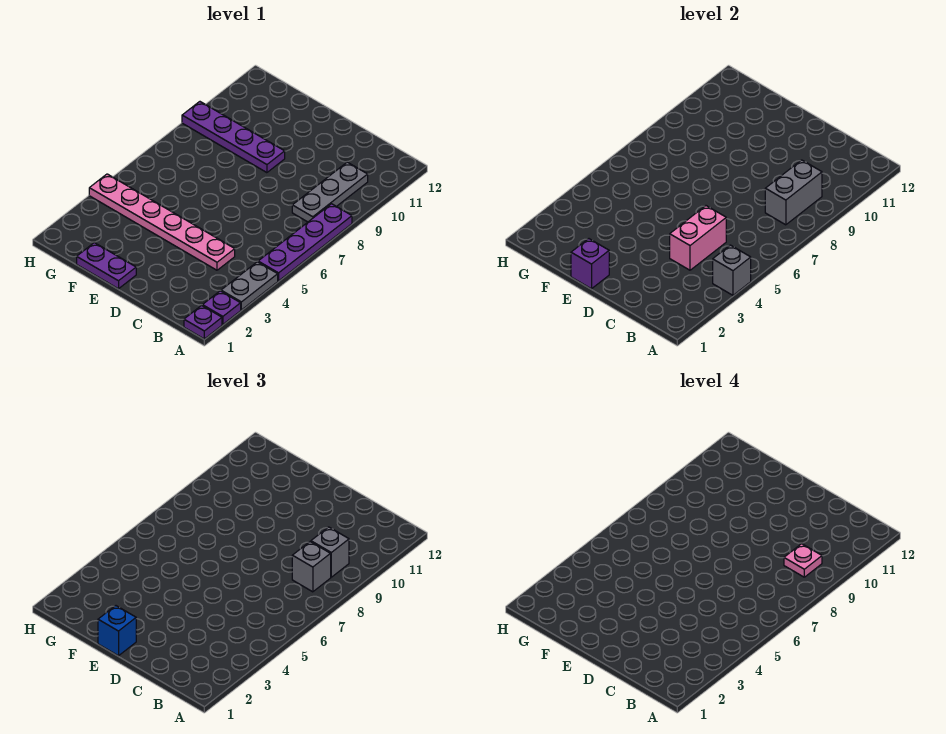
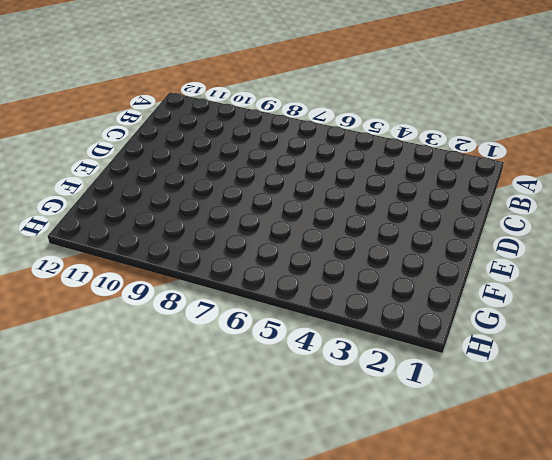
none -> purple plate A1 level 1
none -> purple plate A2 level 1
none -> grey plate A3:A4 level 1

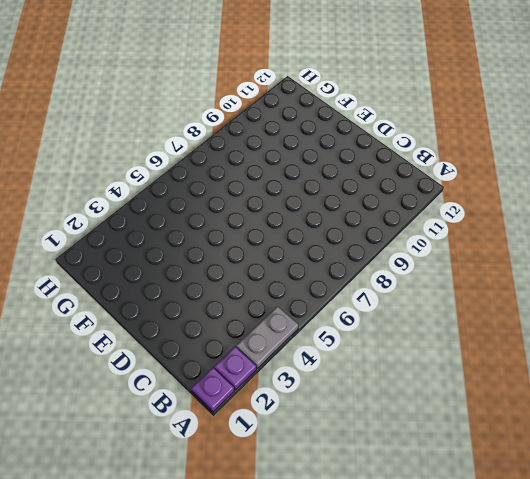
none -> purple plate A5:A8 level 1
none -> grey plate B8:B10 level 1
none -> pink plate C4:H4 level 1

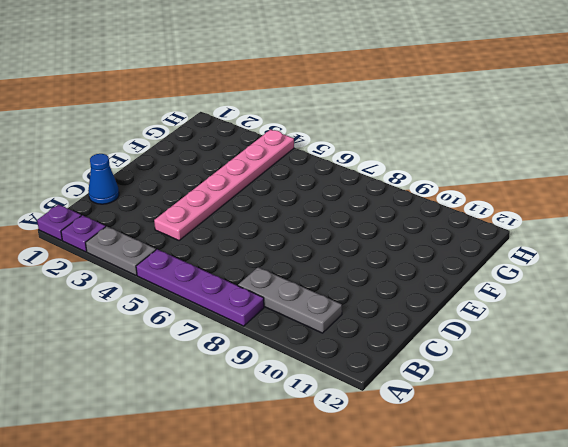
blue cone C1 level 1 -> none
none -> purple plate E1:F1 level 1
none -> purple plate E9:H9 level 1
none -> grey brick A4 level 2

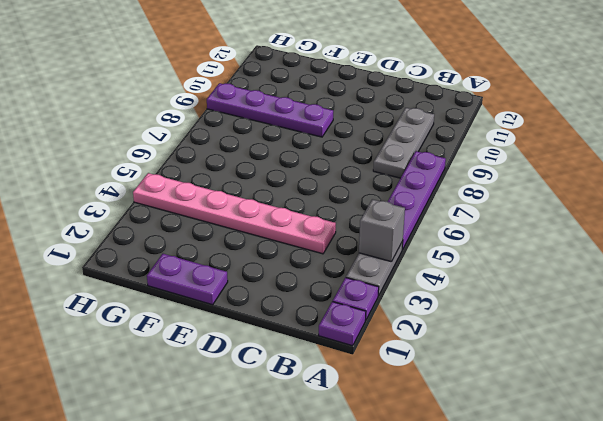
none -> grey brick B8:B9 level 2
none -> pink brick C4:C5 level 2
none -> purple brick E1 level 2

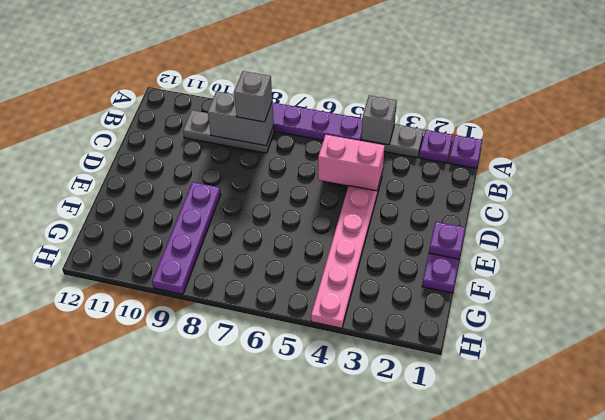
purple plate E1 level 2 -> purple brick E1 level 2
none -> grey brick B9 level 3
none -> blue brick E1 level 3
none -> pink plate B9 level 4

